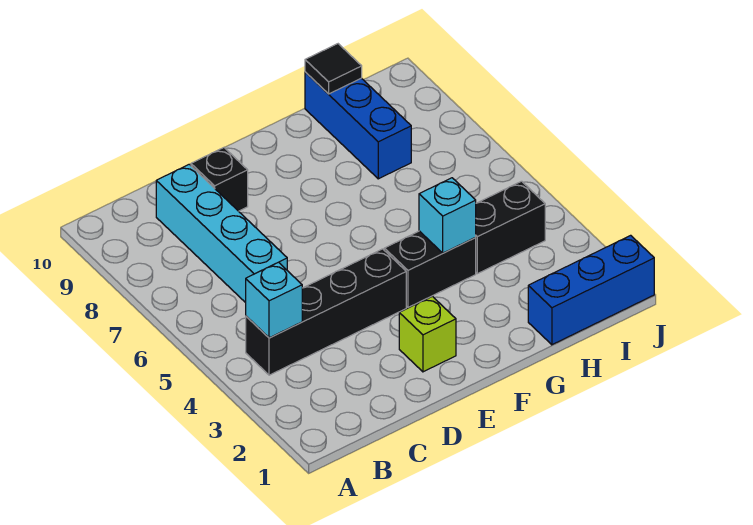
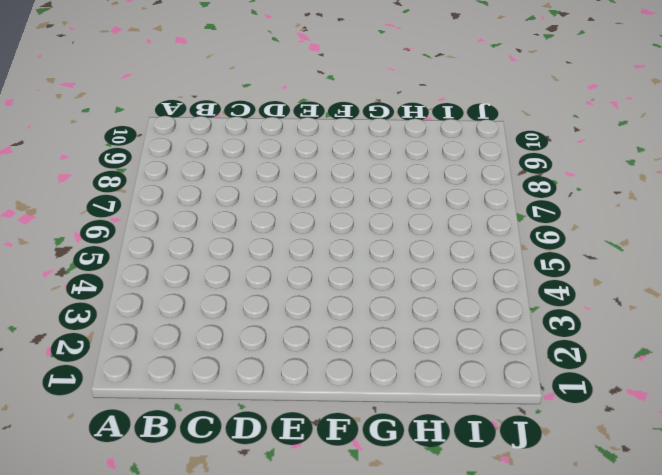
none -> black brick B4:E4 level 1
none -> cyan brick C6:C9 level 1

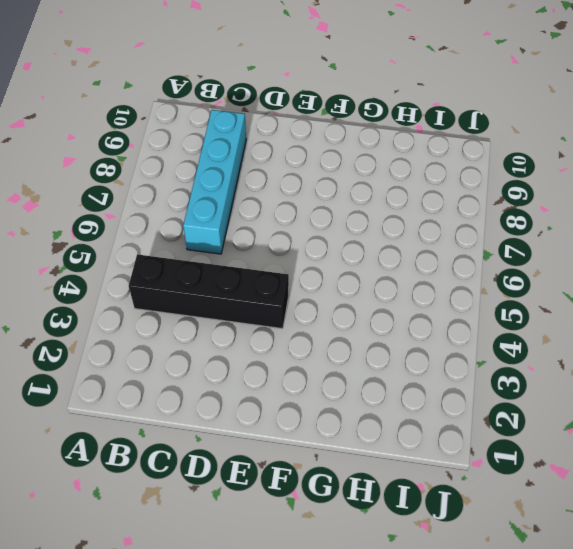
none -> black brick D9 level 1
none -> lime brick E2 level 1

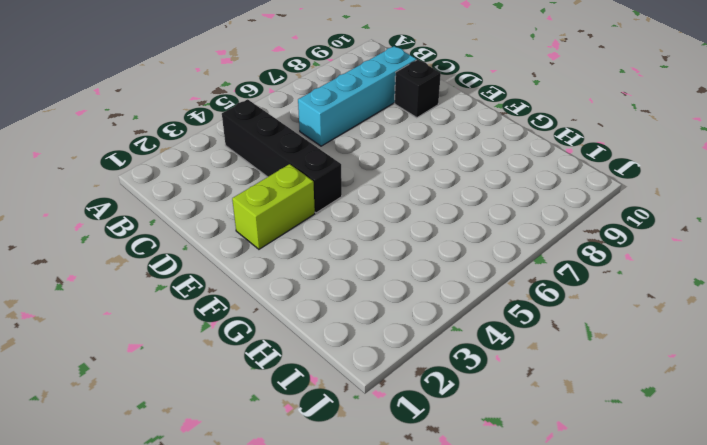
lime brick E2:E3 level 1 -> lime brick E2 level 1
none -> black brick F4:G4 level 1
none -> blue brick H1:J1 level 1

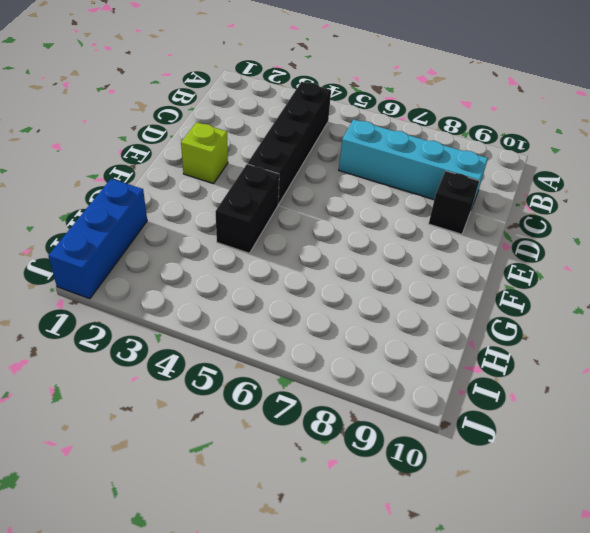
none -> black brick H4:I4 level 1
none -> blue brick H8:H10 level 1

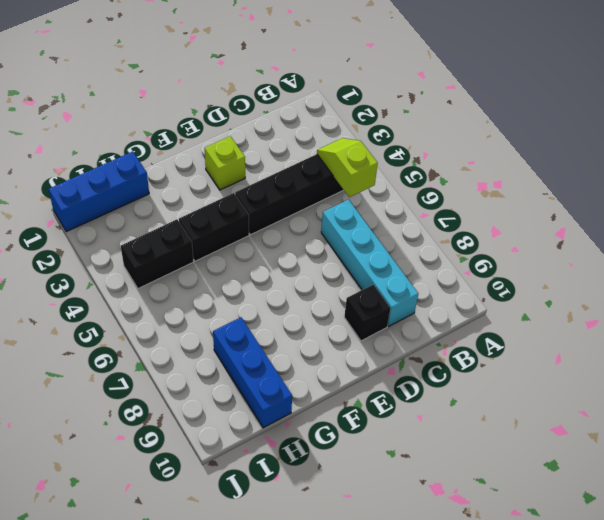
lime slope B4:B5 level 2 top 5 -> cyan brick B4 level 2
none -> cyan brick G4 level 2
none -> black tile H10 level 2

